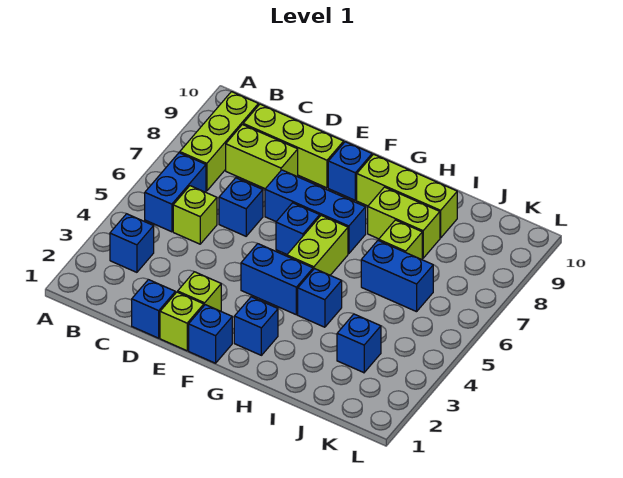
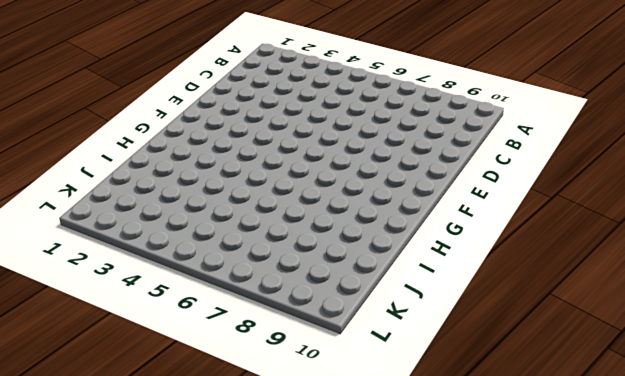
none -> blue brick B3 level 1
none -> blue brick B5:B6 level 1
none -> lime brick B7:B9 level 1

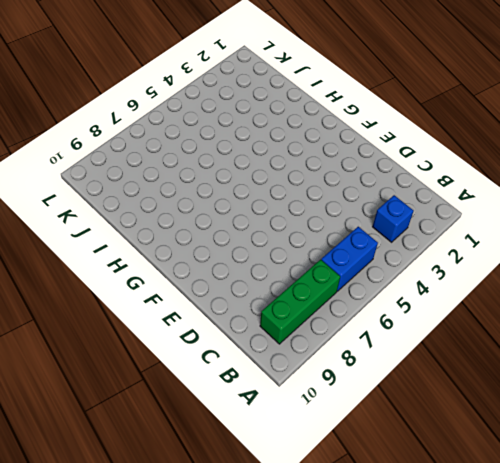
green brick B7:B9 level 1 -> lime brick B7:B9 level 1
none -> lime brick C5 level 1
none -> lime brick C8:D8 level 1
none -> lime brick C9:E9 level 1

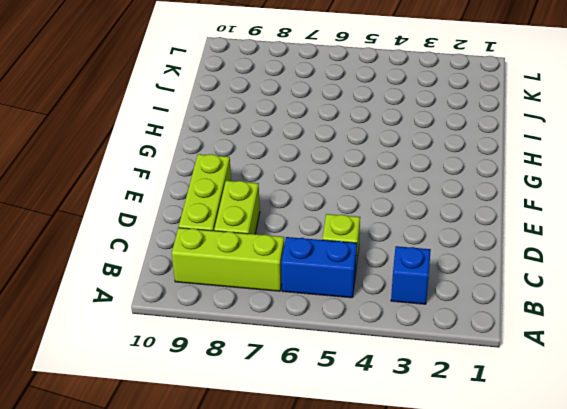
none -> blue brick D1 level 1
none -> blue brick D6 level 1
none -> lime brick E1 level 1

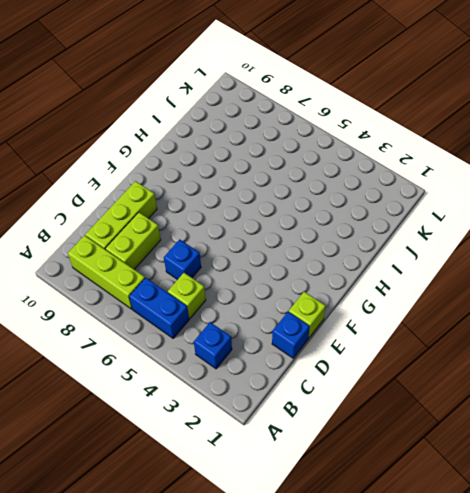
none -> lime brick E2 level 1
none -> blue brick E7:G7 level 1
none -> blue brick F1 level 1

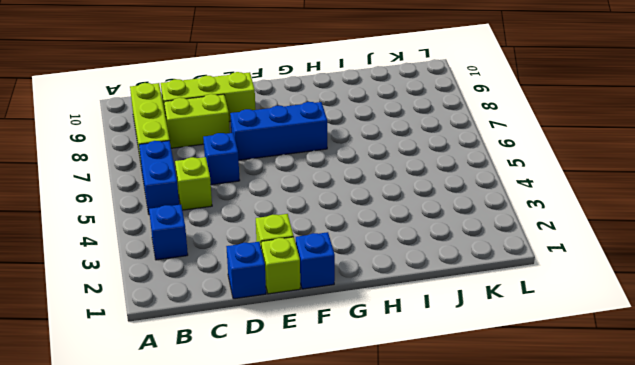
none -> blue brick F4:G4 level 1
none -> blue brick F6 level 1
none -> blue brick F9 level 1

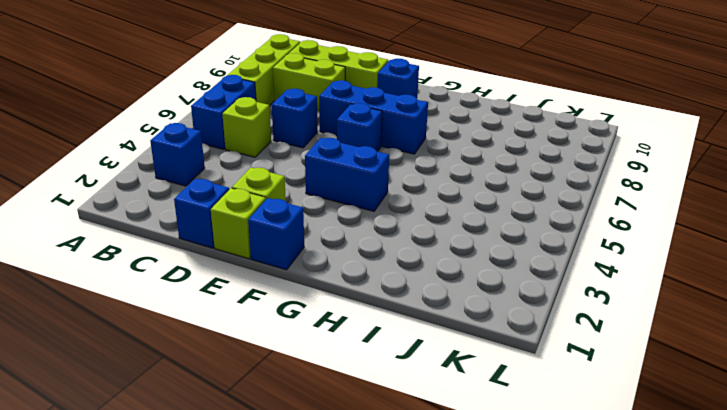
none -> blue brick G2 level 1
none -> lime brick G5:G6 level 1
none -> lime brick G9:I9 level 1

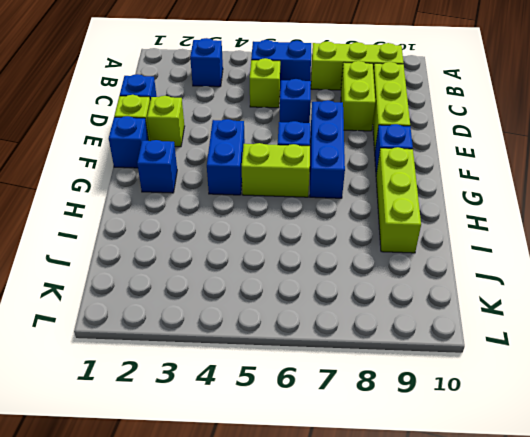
none -> blue brick H4 level 1
none -> lime brick H8:I8 level 1
none -> blue brick I6:J6 level 1

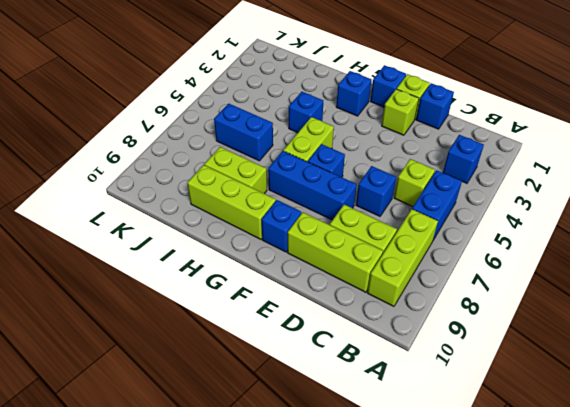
none -> blue brick F4:G4 level 1
none -> lime brick I7 level 1
none -> blue brick J3 level 1

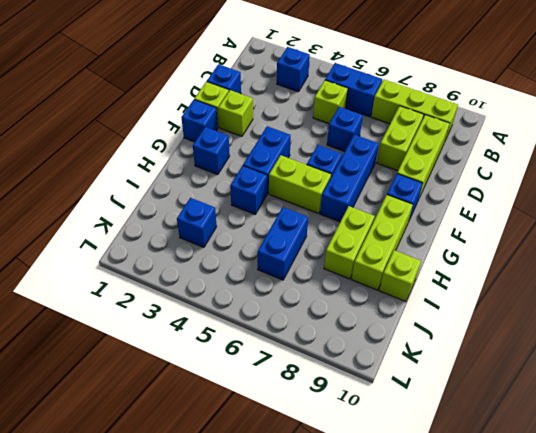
lime brick I10 level 1 -> lime brick I7 level 1

